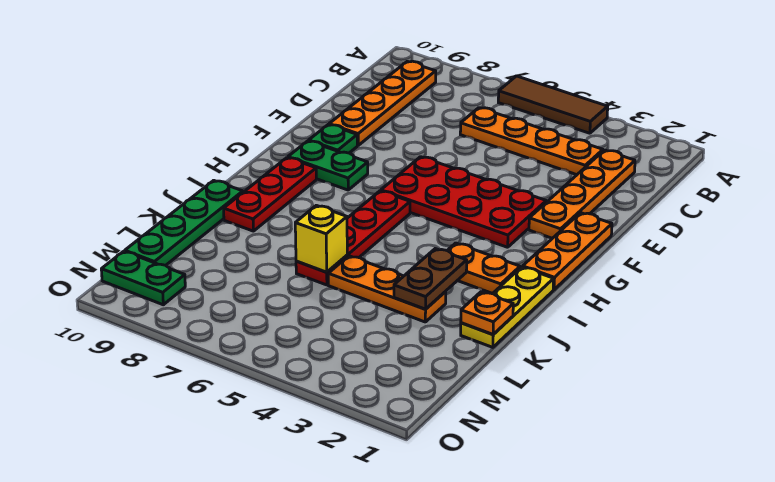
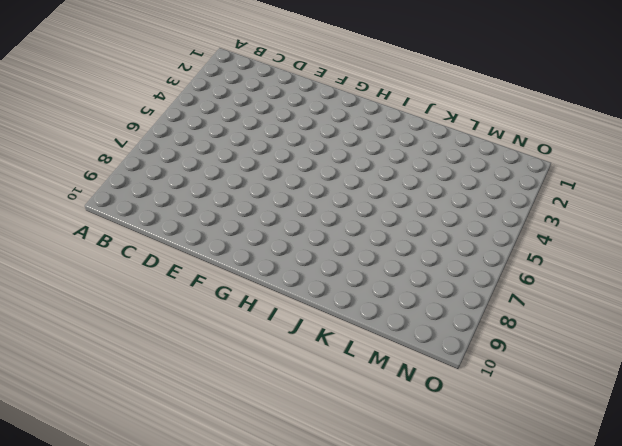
none -> brown tile A4:A6 level 1
none -> orange plate B9:E9 level 1
none -> orange plate C2:F2 level 1

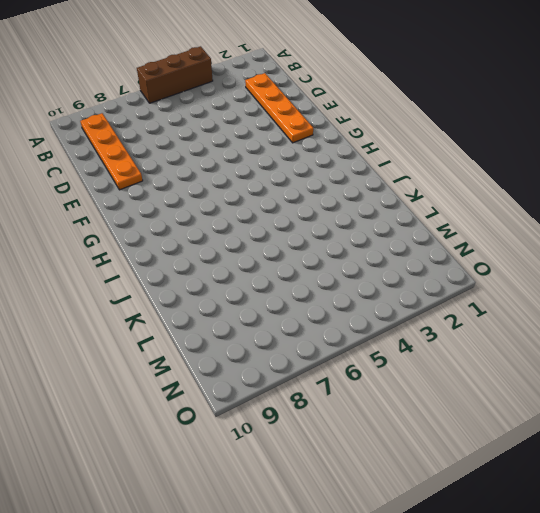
brown brick A4:A6 level 1 -> brown tile A4:A6 level 1
none -> orange plate C3:C6 level 1
none -> orange plate F1:H1 level 1
none -> red plate F3:G6 level 1

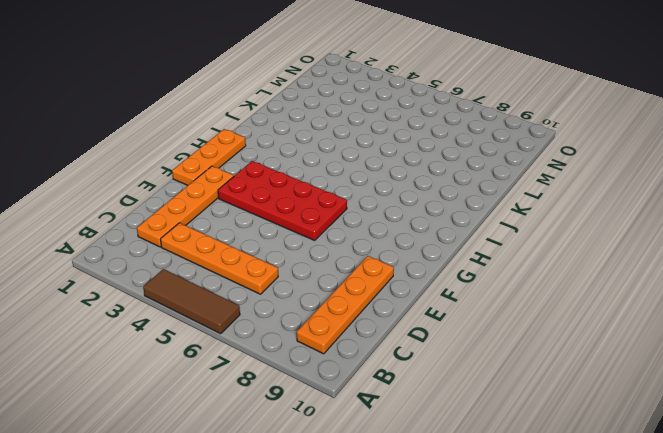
none -> green plate F9 level 1
none -> green plate G8:G9 level 1
none -> red plate H6:K6 level 1

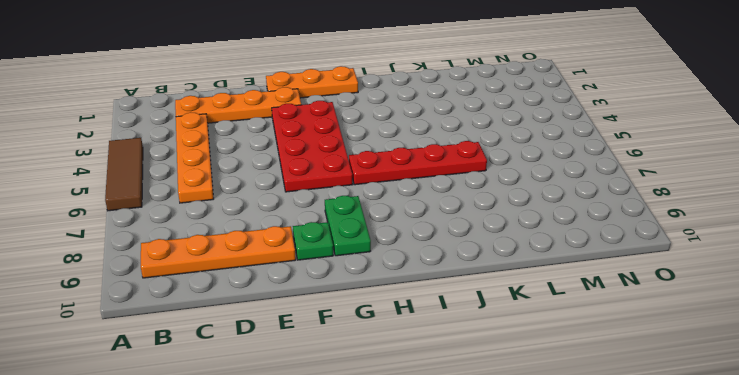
none -> red plate H9:J9 level 1
none -> yellow plate I1:K1 level 1
none -> orange plate I2:I3 level 1

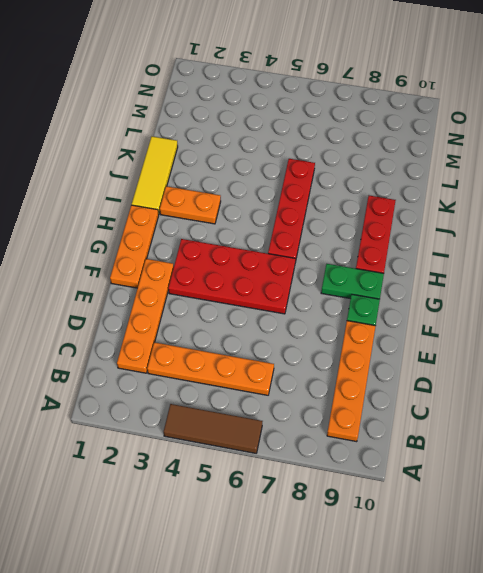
yellow tile I1:K1 level 1 -> yellow plate I1:K1 level 1
none -> green plate J10:M10 level 1
none -> orange plate K3:K5 level 1
none -> green plate N9:N10 level 1

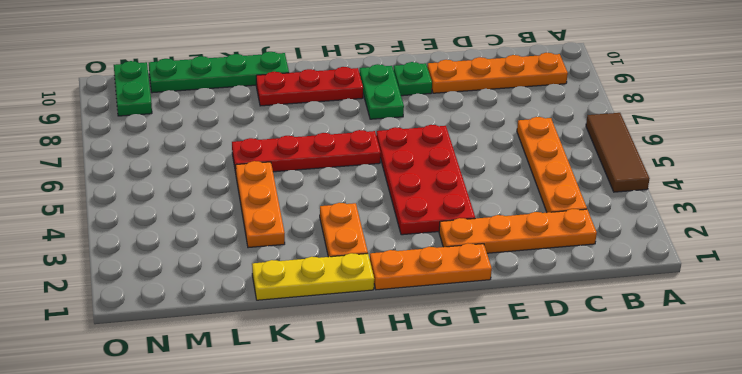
none -> brown plate J3:K3 level 2
none -> orange plate K1 level 2
none -> yellow brick K6 level 2

